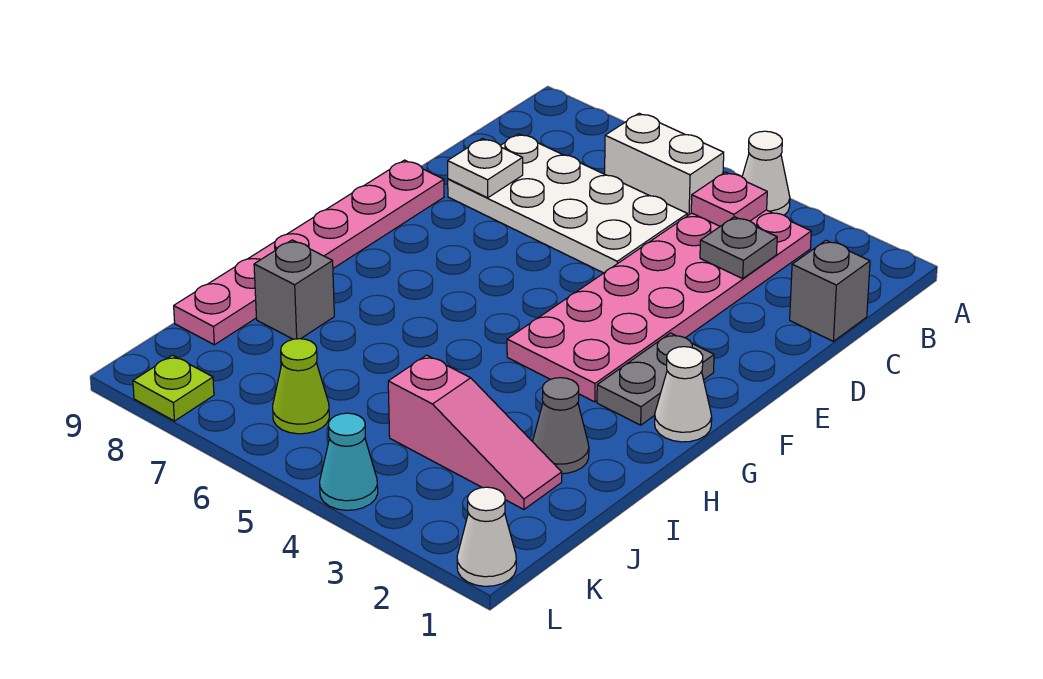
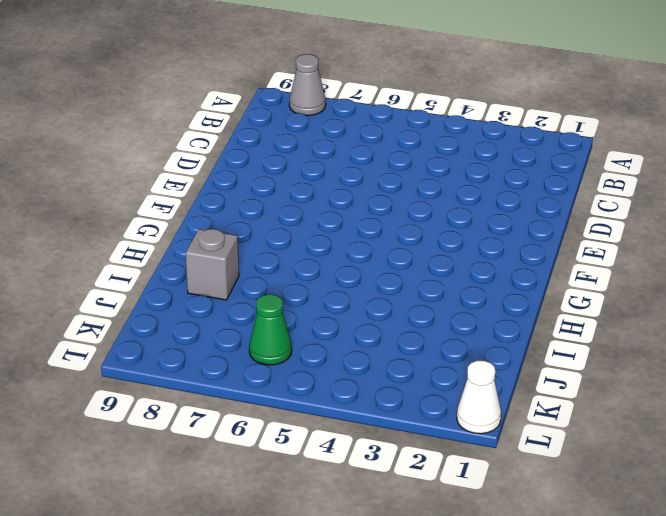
grey cone A8 level 1 -> grey cone I2 level 1
green cone K6 level 1 -> lime cone K6 level 1
none -> white cone A4 level 1
none -> pink plate B3:G4 level 1
none -> white brick B5:B6 level 1

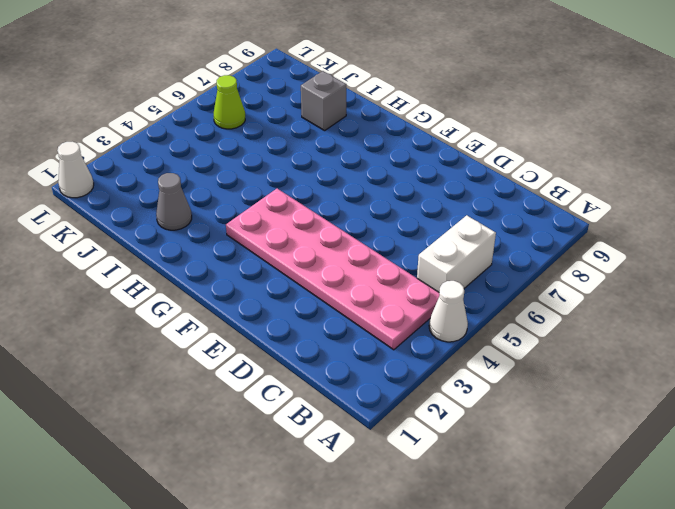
none -> grey brick C1 level 1
none -> white plate C5:D8 level 1
none -> pink plate E9:J9 level 1

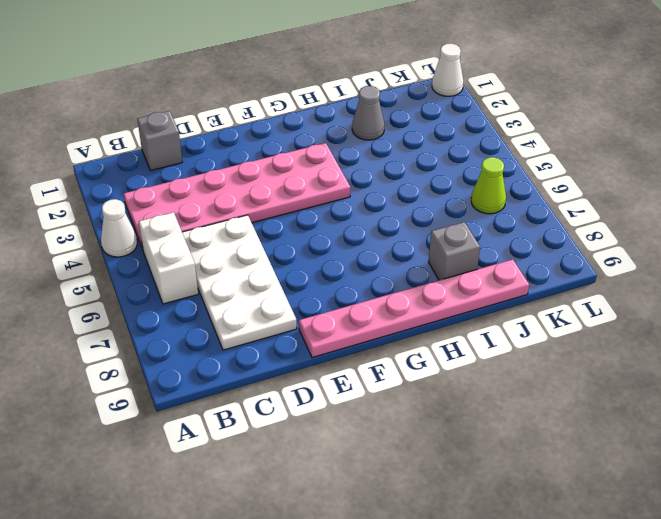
none -> grey plate F2:G2 level 1
none -> white cone G1 level 1
none -> pink slope J2:J4 level 1 top 4

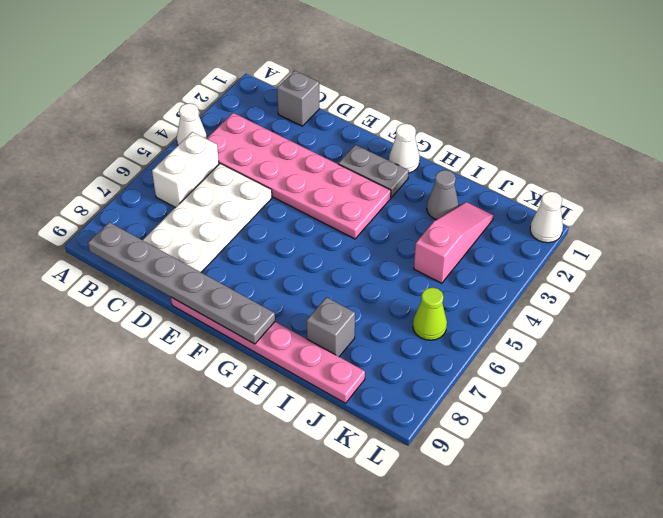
grey plate B9:G9 level 2 -> none
none -> cyan cone L4 level 1
none -> lime plate L8 level 1
none -> pink plate B4 level 2

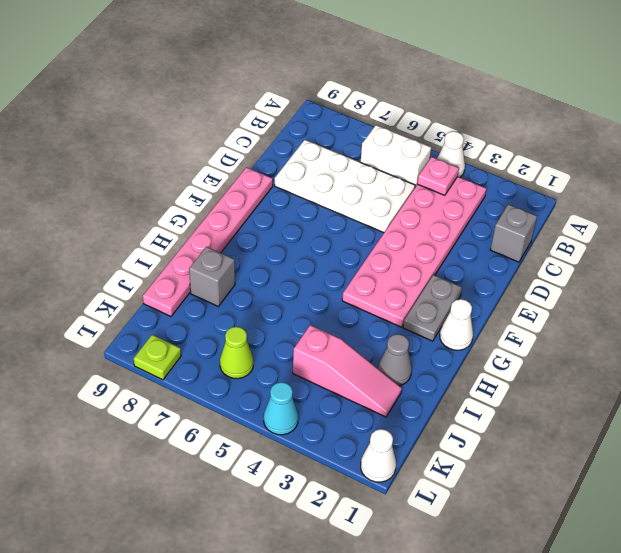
none -> grey plate C3 level 2
none -> white plate D8 level 2

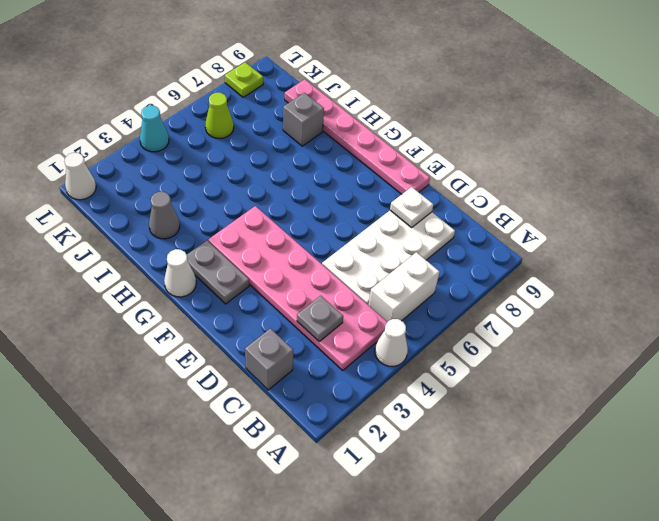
none -> pink slope J2:J4 level 1 top 4
none -> pink plate B4 level 2

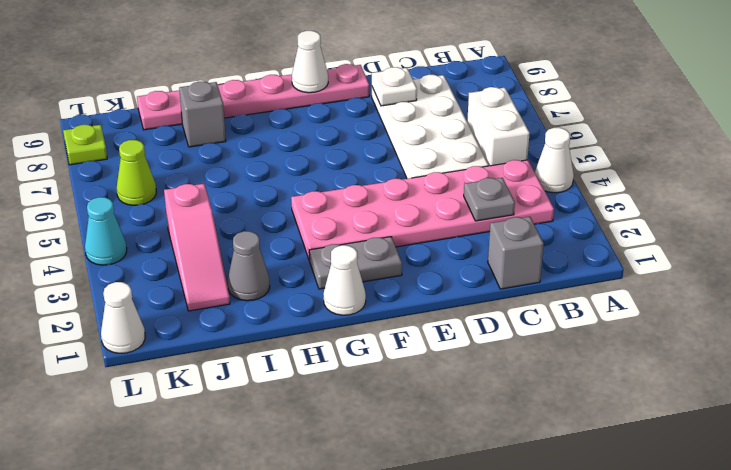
white cone F9 level 2 -> none
none -> pink plate B4 level 2

